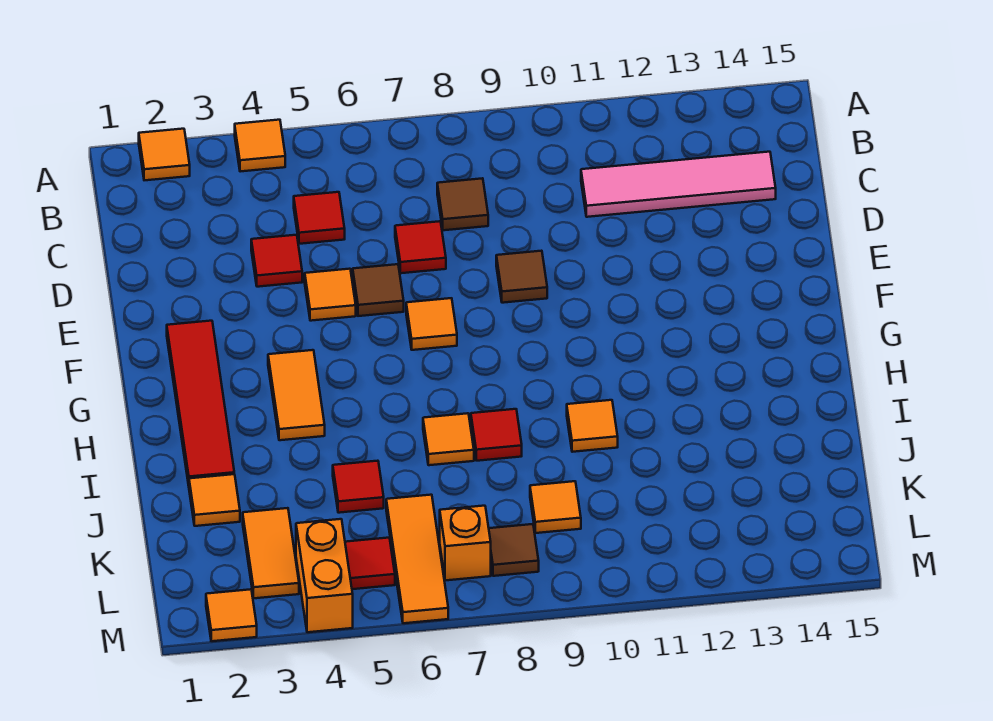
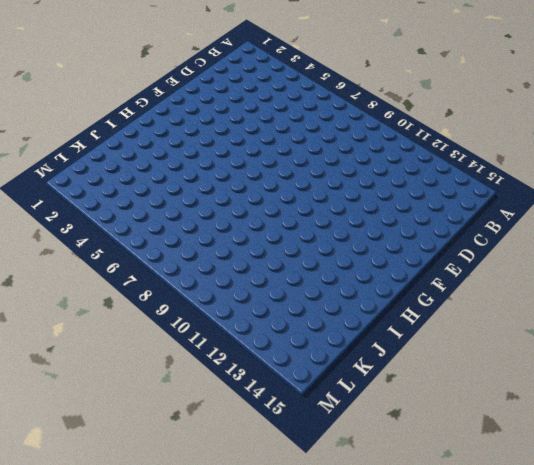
none -> orange tile A2 level 1
none -> orange tile A4 level 1
none -> red tile C5 level 1

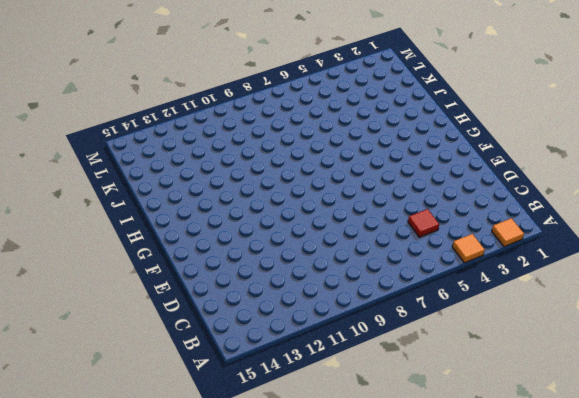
none -> brown tile C8 level 1
none -> pink tile C11:C14 level 1
none -> red tile D4 level 1

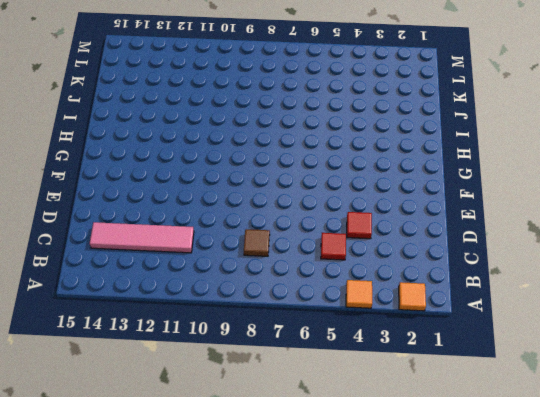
none -> red tile D7 level 1
none -> orange tile E5 level 1
none -> brown tile E6 level 1

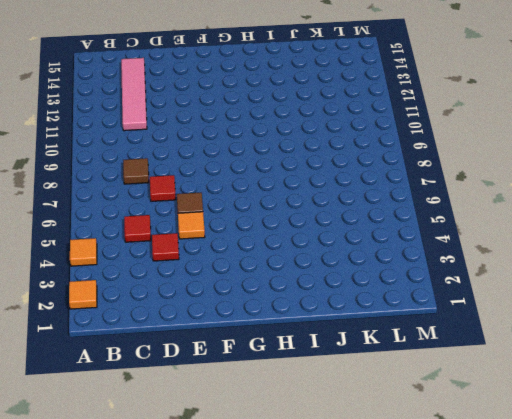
none -> brown tile E9 level 1
none -> red tile F2:I2 level 1
none -> orange tile F7 level 1

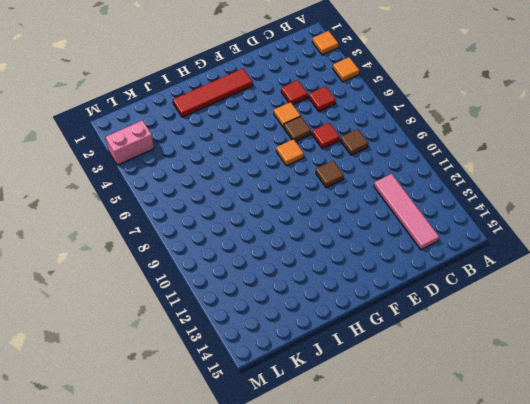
pink brick L3:M3 level 1 -> orange tile K3:L3 level 1
none -> orange tile G4:H4 level 1
none -> orange tile I7 level 1
none -> red tile I8 level 1

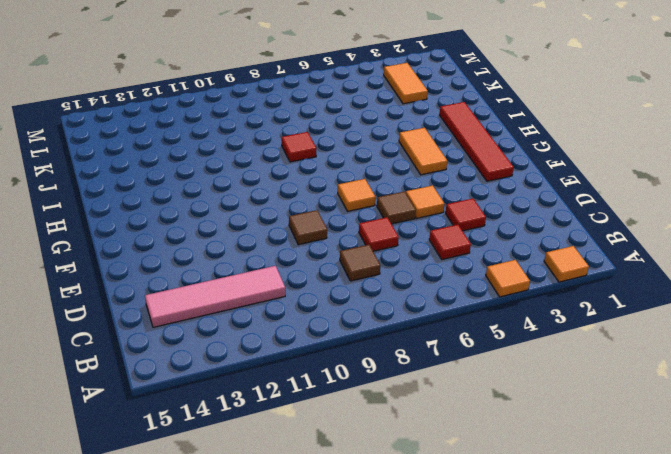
none -> orange tile I7 level 1
none -> orange tile I10 level 1
none -> orange tile J2 level 1

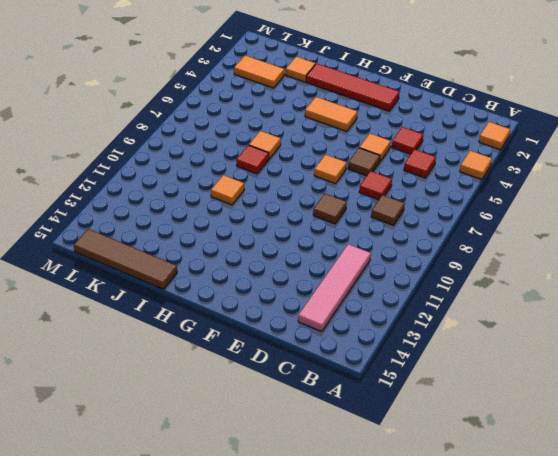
brown tile I15:L15 level 1 -> none
none -> red tile J5 level 1
none -> orange tile K6:M6 level 1
none -> orange tile K9 level 1

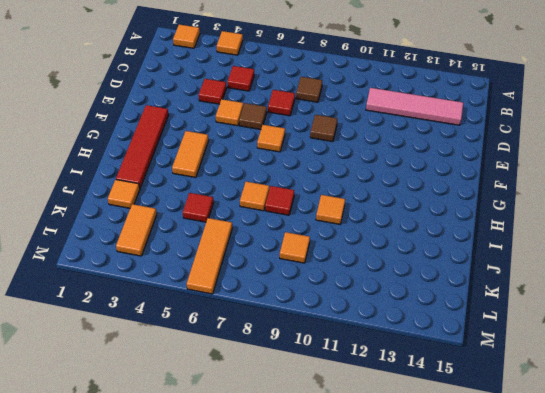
none -> orange brick L4:M4 level 1
none -> red tile L5 level 1
none -> orange brick L7 level 1

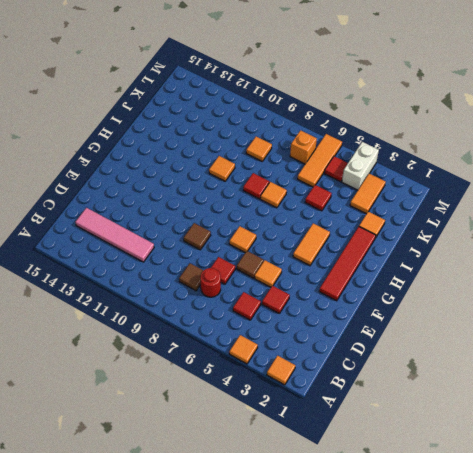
red round brick C7 level 1 -> none
white brick L4:M4 level 1 -> orange brick L4:M4 level 1
none -> brown tile L8 level 1
none -> orange tile M2 level 1

